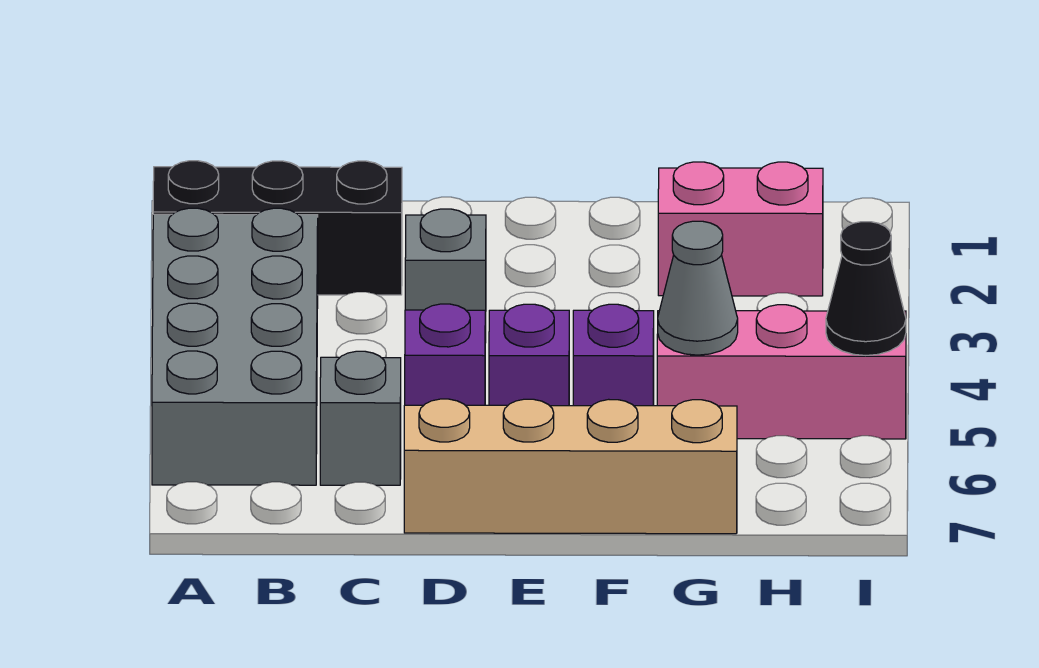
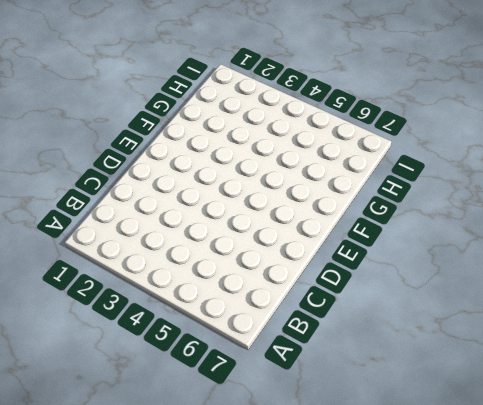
none -> black brick A2:C2 level 1
none -> grey brick A3:B6 level 1
none -> grey brick C6 level 1

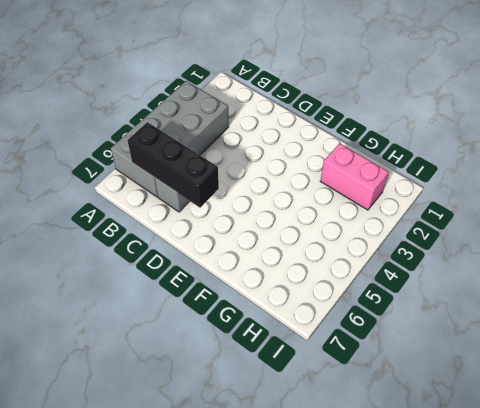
black brick B6:D6 level 2 -> black brick A2:C2 level 1
none -> grey brick D3 level 1
none -> purple brick D5 level 1
none -> tan brick D7:G7 level 1

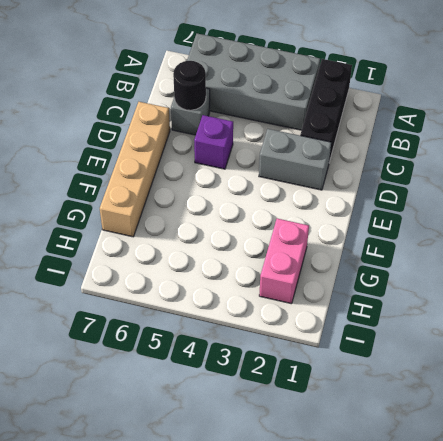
black round brick C6 level 2 -> none
grey brick D2:D3 level 1 -> grey brick D3 level 1
none -> purple brick E5 level 1
none -> purple brick F5 level 1
none -> pink brick G5:I5 level 1

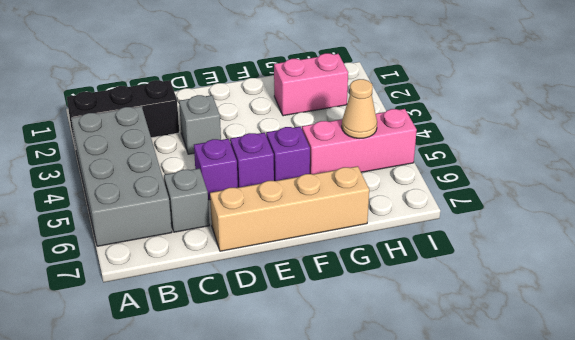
tan cone H5 level 2 -> none
none -> grey cone G5 level 2
none -> black cone I5 level 2

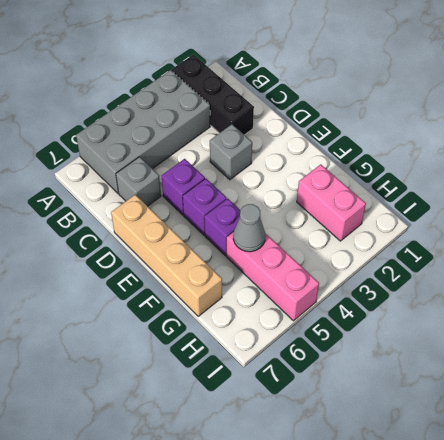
none -> black cone I5 level 2

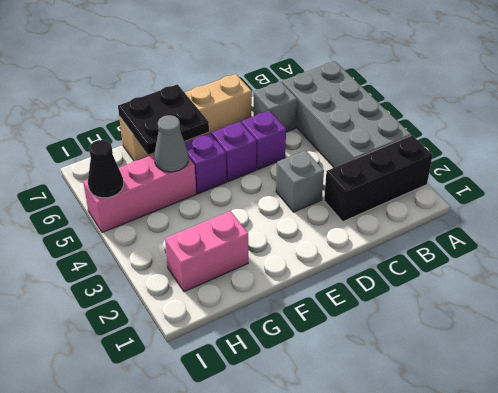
black plate F6:G7 level 2 -> none

